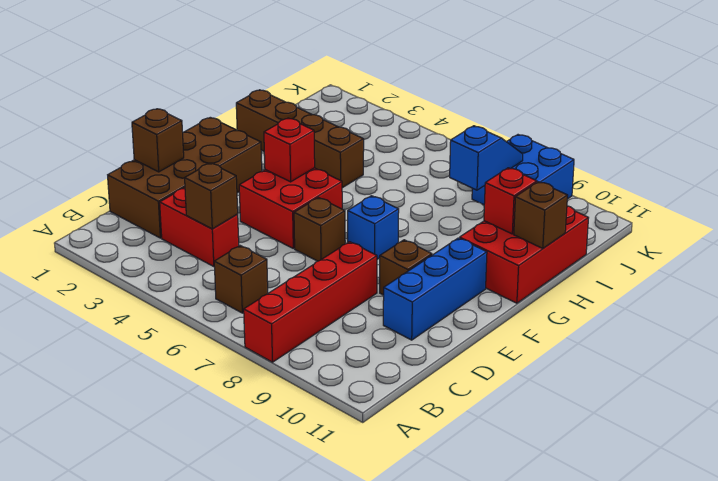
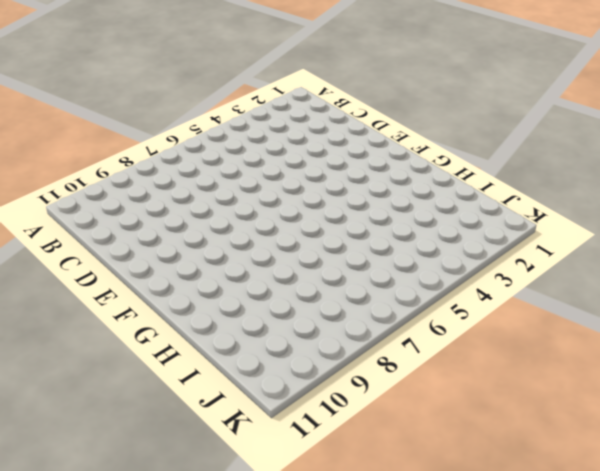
none -> red brick A8:D8 level 1
none -> brown brick B6 level 1
none -> brown brick C1:F2 level 1

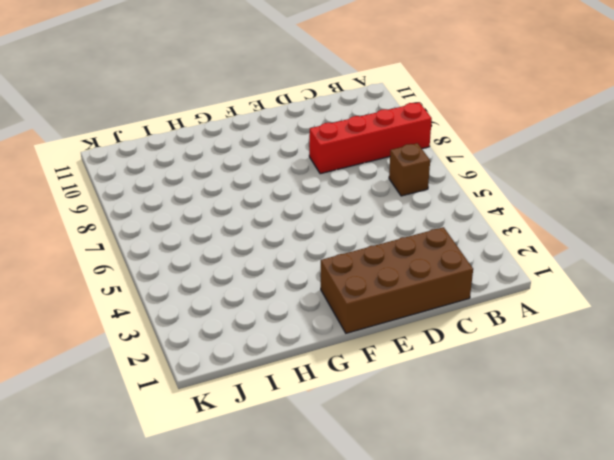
none -> red brick C3:C4 level 1
none -> blue brick D10:F10 level 1
none -> red brick E4:F5 level 1

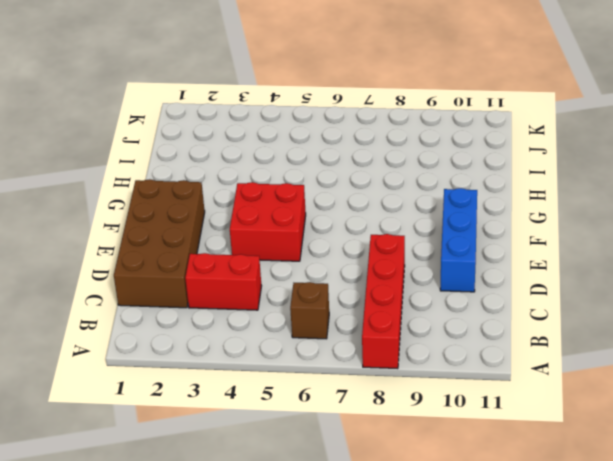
none -> brown brick E6 level 1
none -> brown brick E9 level 1
none -> blue brick F7 level 1

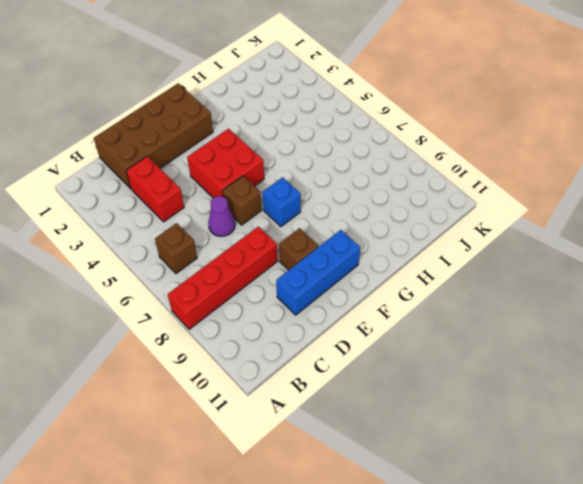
purple cone D6 level 1 -> none
none -> red brick G10:I11 level 1
none -> brown brick H1:H4 level 1
none -> blue brick J8:K9 level 1

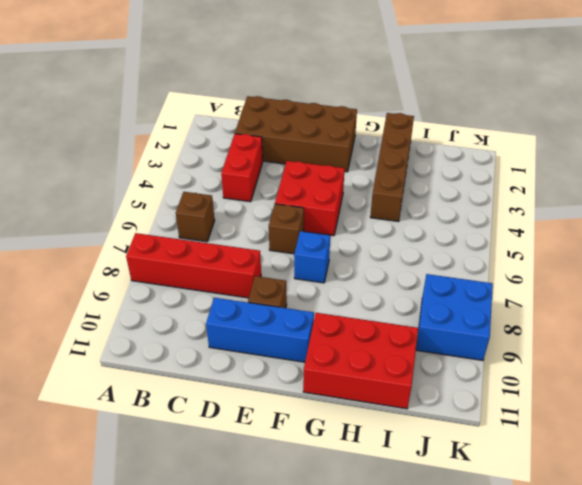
none -> brown brick C4 level 2
none -> brown brick D1 level 2
none -> red brick F4 level 2

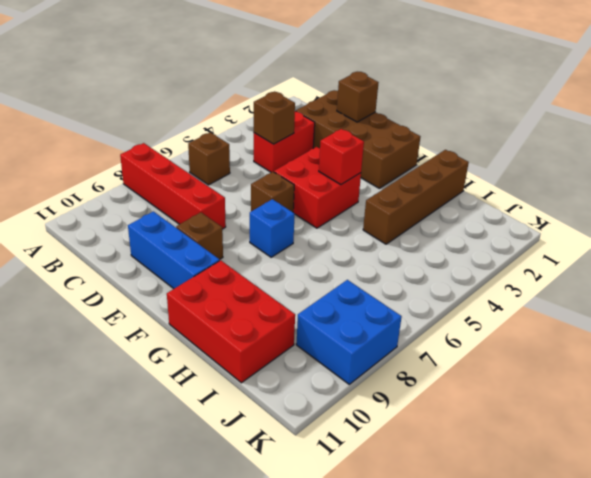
none -> red brick H10 level 2
none -> brown brick H11 level 2
none -> blue slope I8:J8 level 2 top I

